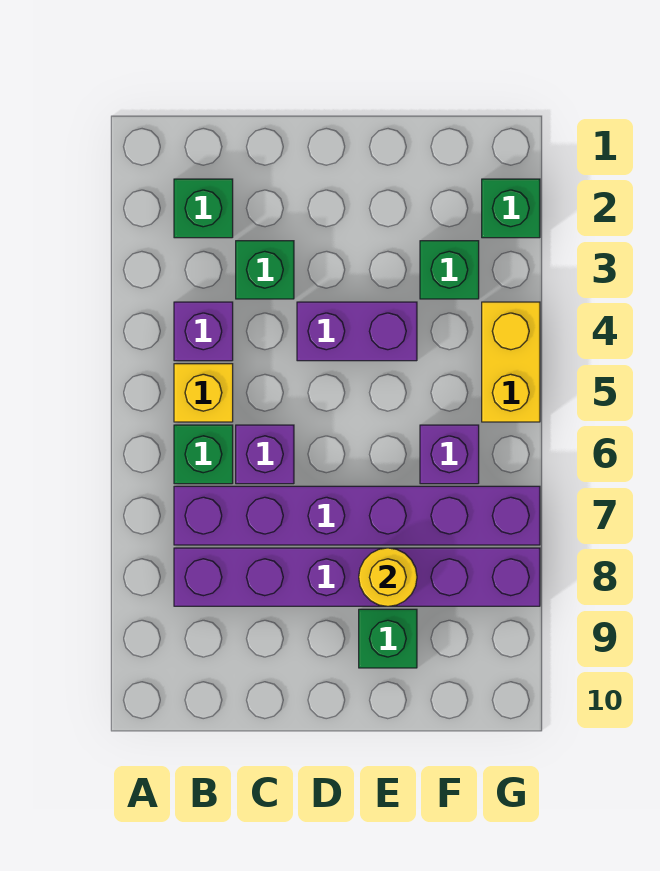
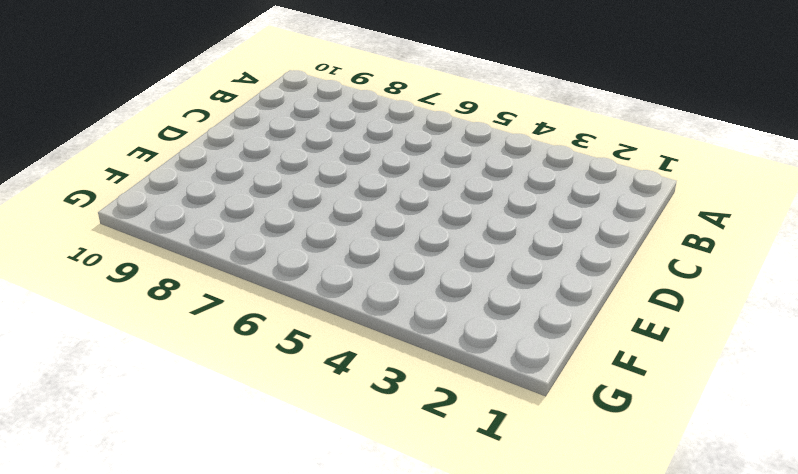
none -> green brick B2 level 1
none -> purple brick B4 level 1
none -> yellow brick B5 level 1

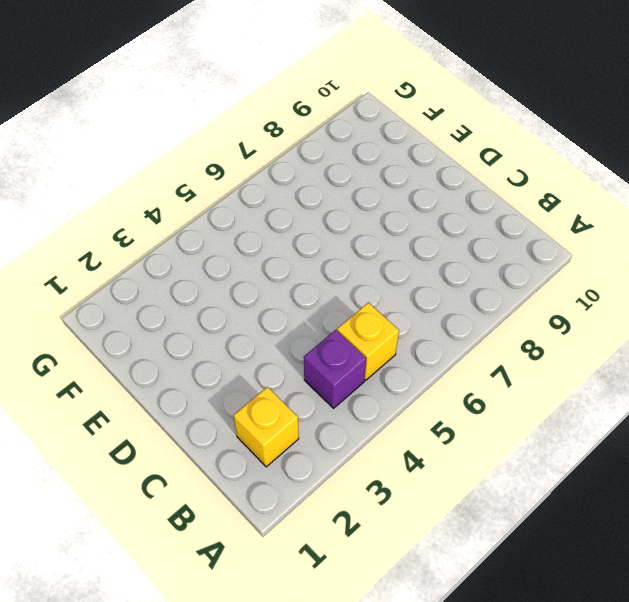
yellow brick B2 level 1 -> green brick B2 level 1
none -> green brick B6 level 1
none -> purple brick B7:G7 level 1
none -> purple brick B8:G8 level 1

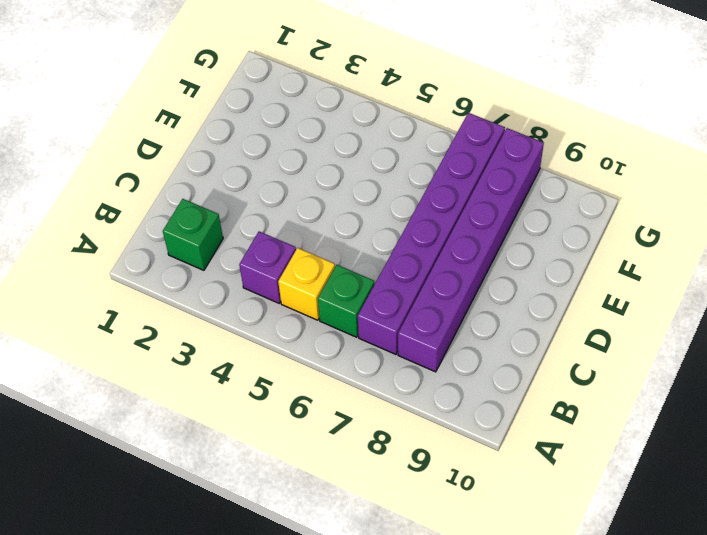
none -> green brick C3 level 1
none -> purple brick C6 level 1
none -> purple brick D4:E4 level 1

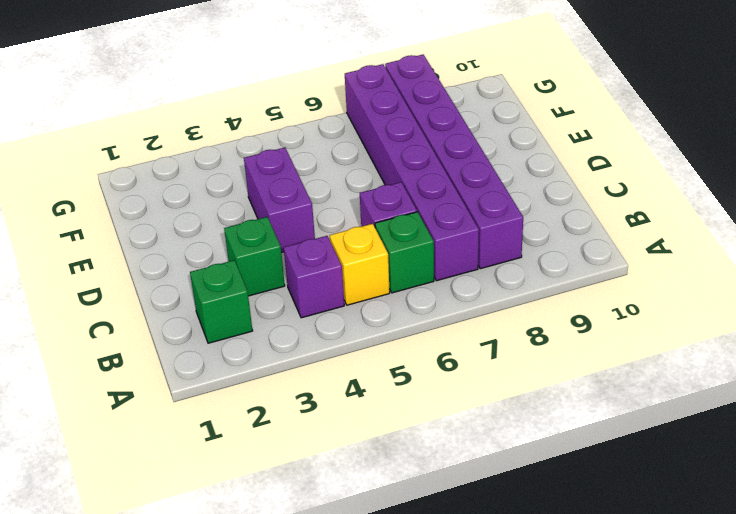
none -> green brick E9 level 1
none -> green brick F3 level 1
none -> purple brick F6 level 1

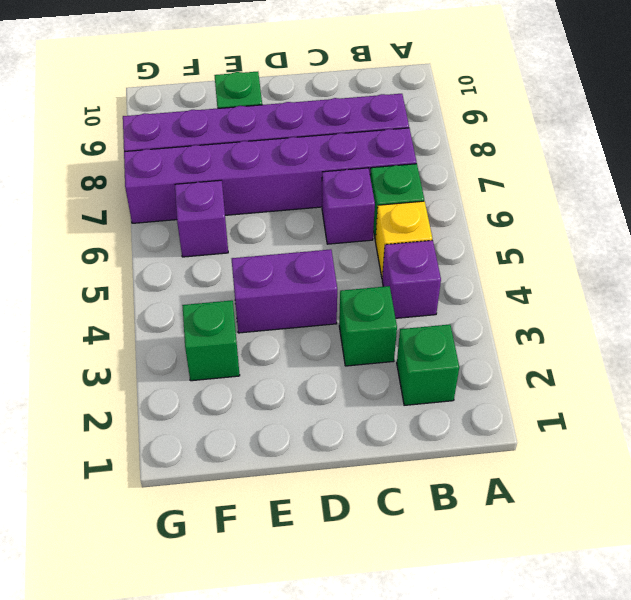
none -> green brick G2 level 1
none -> yellow brick G4:G5 level 1
none -> yellow round brick E8 level 2

